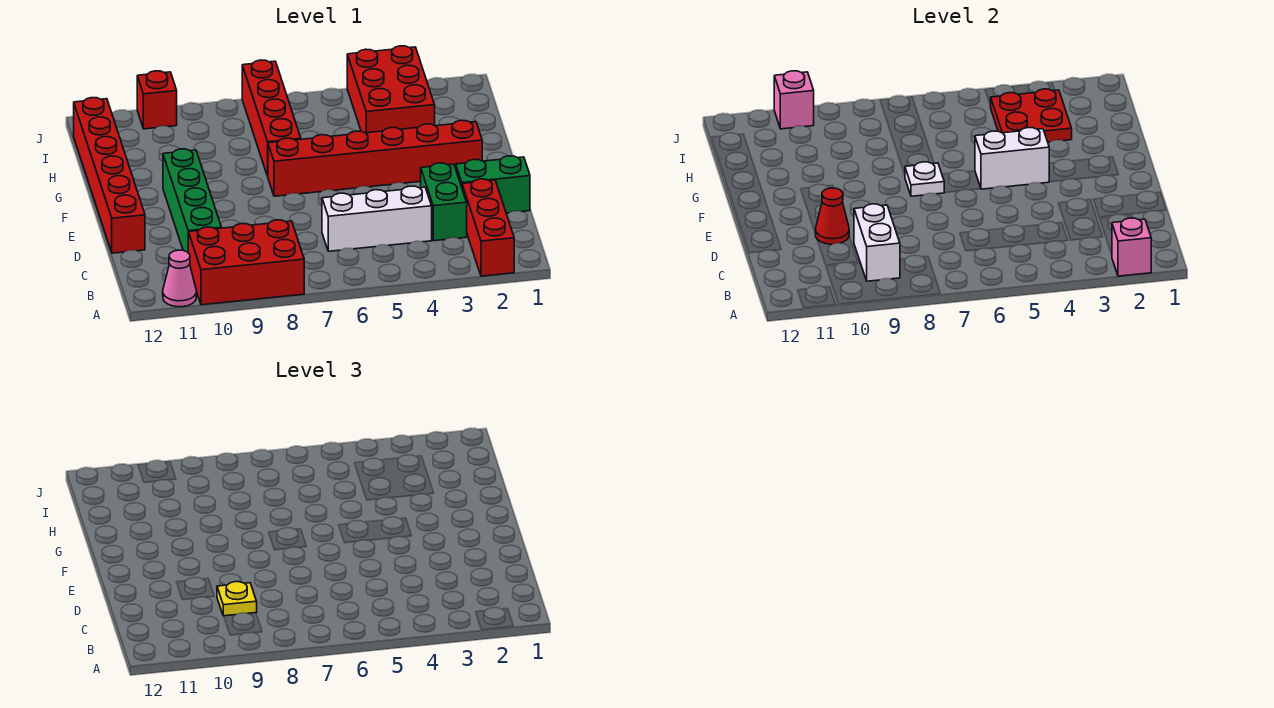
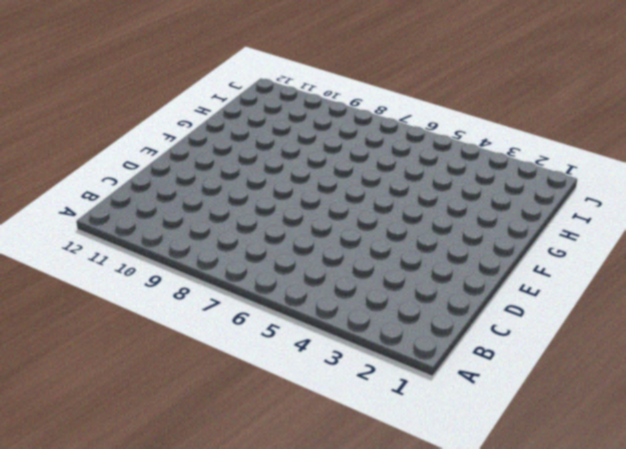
none -> red brick A2:C2 level 1
none -> red brick A8:B10 level 1
none -> pink cone A11 level 1

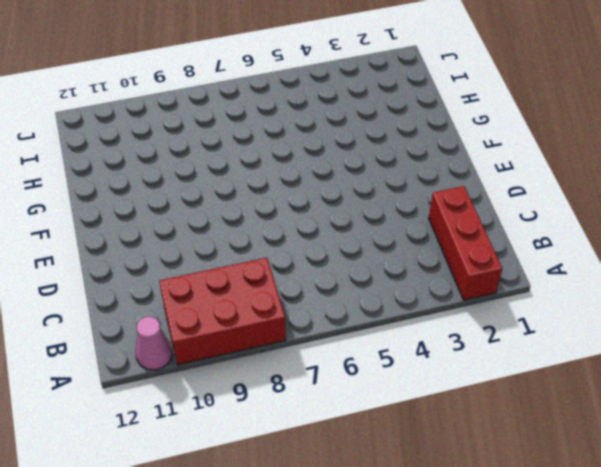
none -> green brick C3:D3 level 1
none -> white brick C4:C6 level 1
none -> green brick C10:F10 level 1

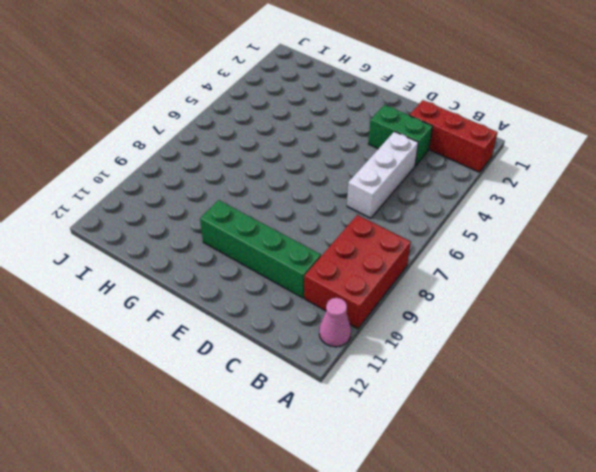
none -> green brick D1:D2 level 1
none -> red brick D12:I12 level 1
none -> red brick F2:F7 level 1

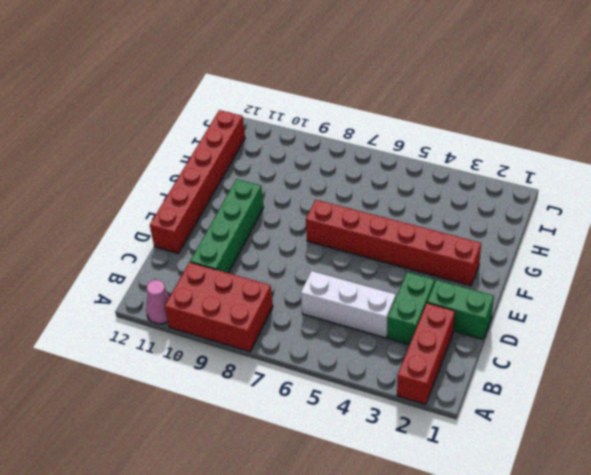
none -> red brick G7:J7 level 1
none -> red brick H3:J4 level 1
none -> red brick J10 level 1

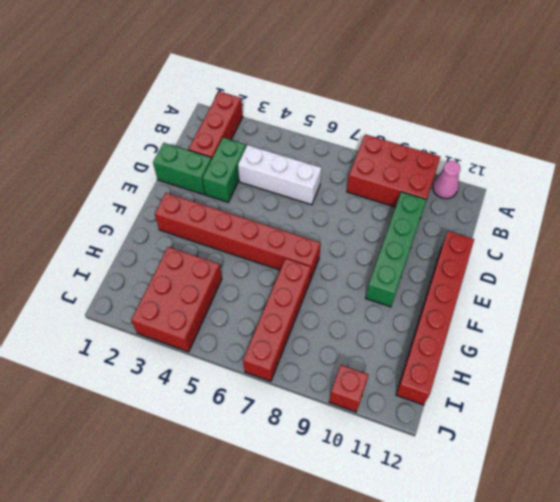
none -> pink brick A2 level 2
none -> white brick B9:C9 level 2
none -> red cone D10 level 2

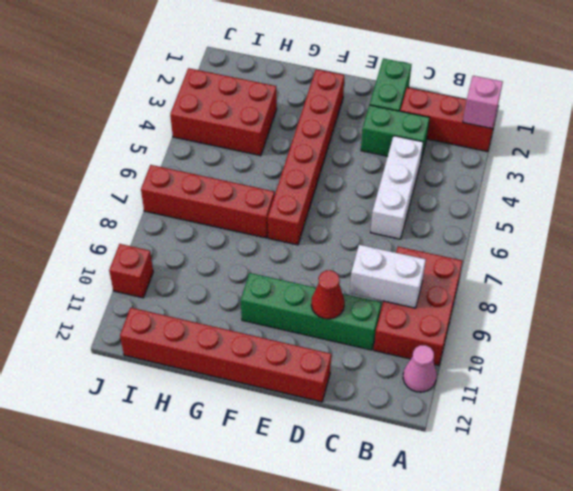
none -> white brick F4:F5 level 2
none -> white plate F7 level 2
none -> red plate H3:I4 level 2

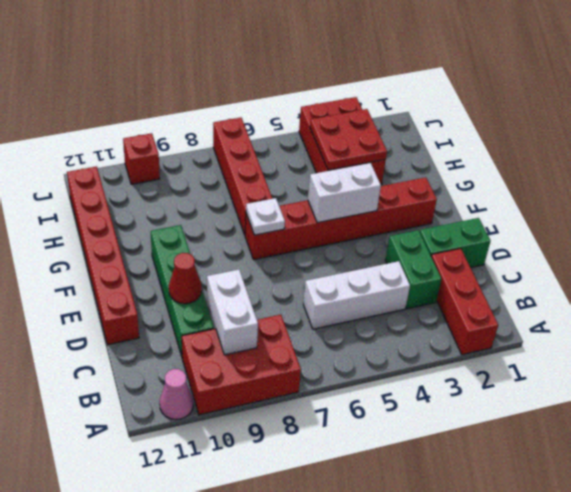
none -> pink brick A2 level 2
none -> pink brick J10 level 2
none -> yellow plate C9 level 3

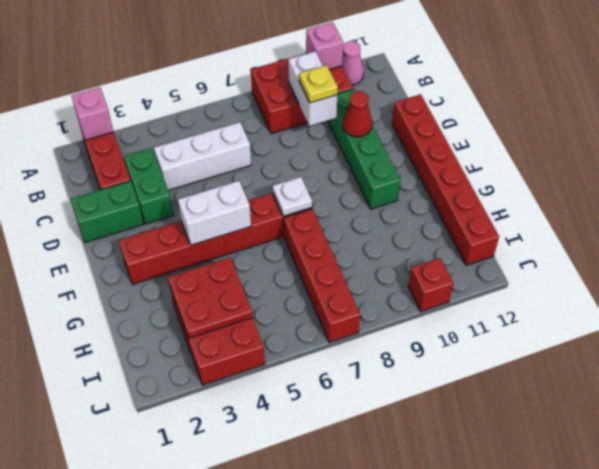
pink brick A10 level 2 -> pink brick J10 level 2

